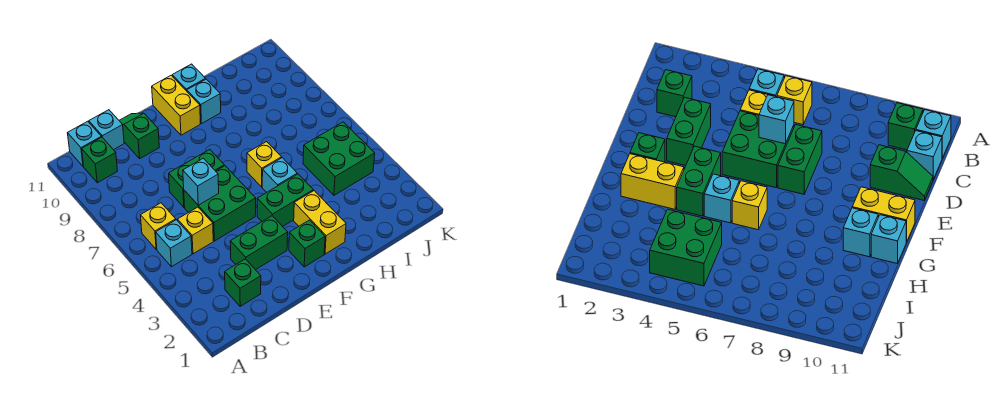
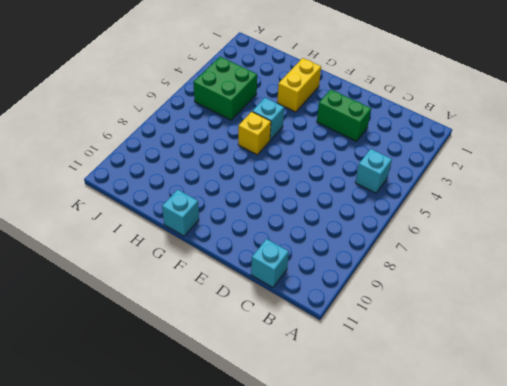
none -> yellow brick B6 level 1
none -> green brick B10 level 1
none -> cyan brick B11 level 1

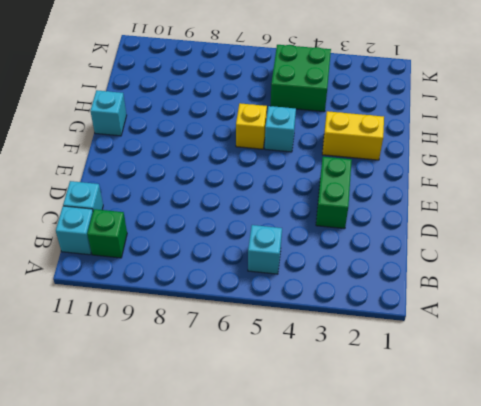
none -> yellow brick B6 level 1
none -> green brick C2 level 1
none -> yellow brick C5 level 1

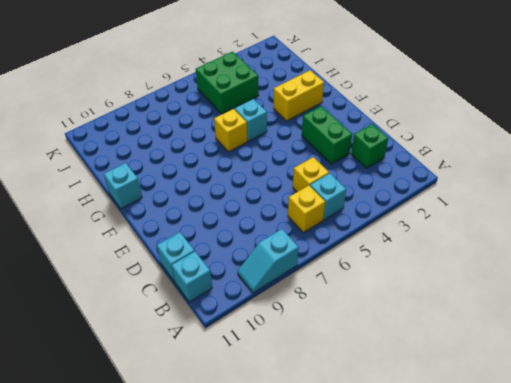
cyan slope A8:A9 level 1 top 8 -> none
none -> green brick B10 level 1
none -> green brick D5:E6 level 1
none -> green brick D7:E7 level 1

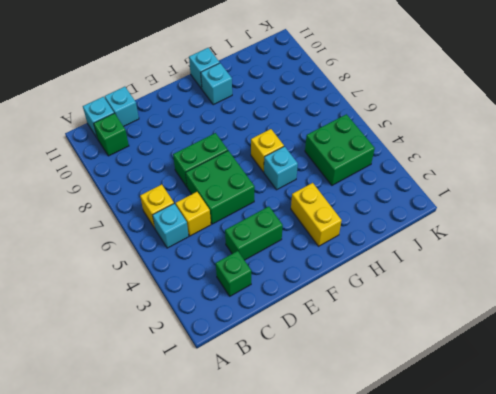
none -> green slope D10:D11 level 1 top 10
none -> green brick F2 level 1
none -> green brick F4:G4 level 1

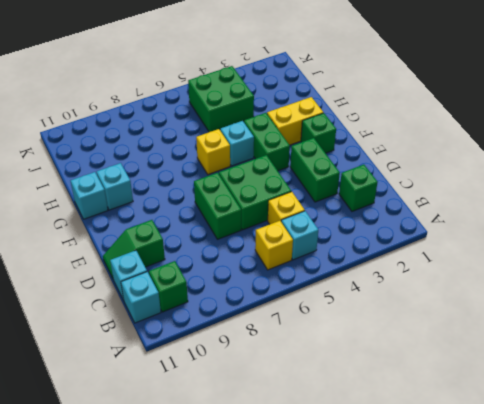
none -> yellow brick F10:F11 level 1
none -> cyan brick D6 level 2

